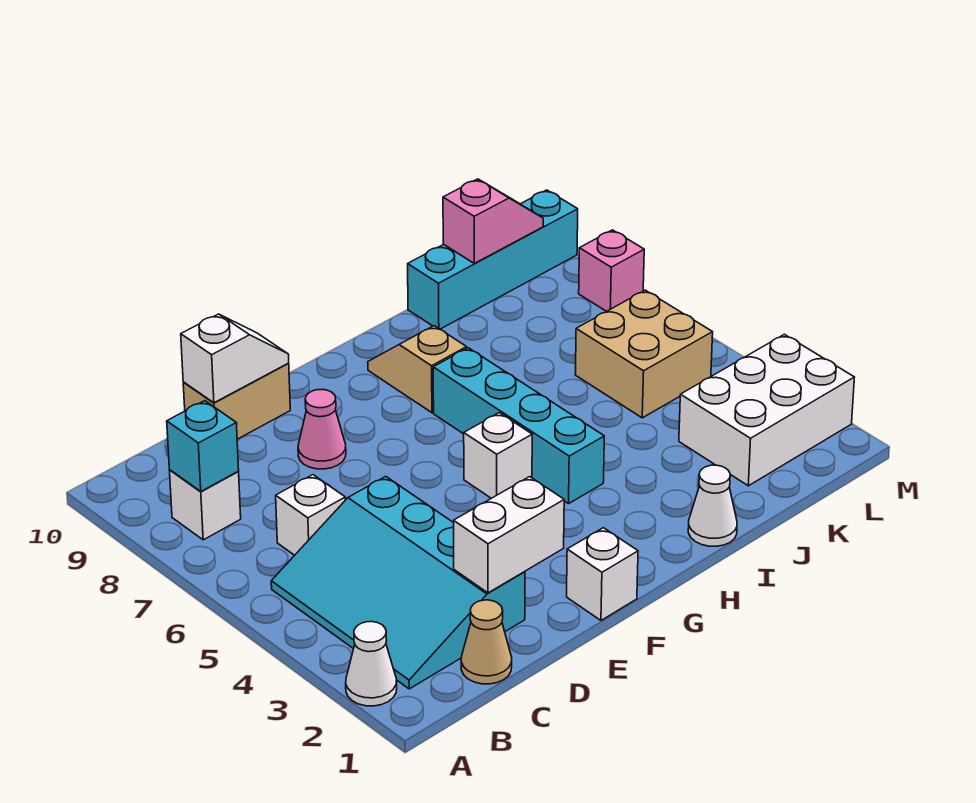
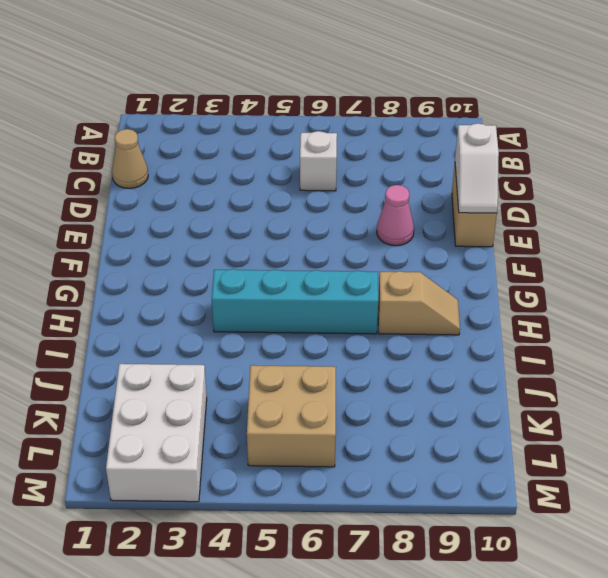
none -> white cone A2 level 1
none -> cyan slope B2:D5 level 1 top D
none -> white brick B8 level 1

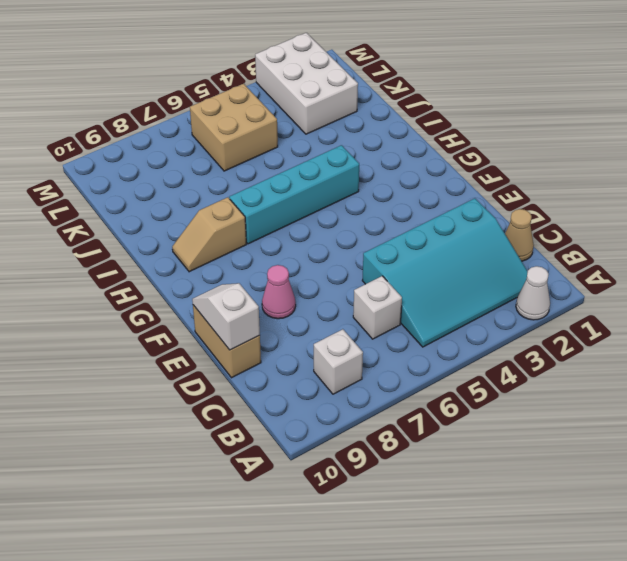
none -> white brick F1 level 1
none -> white brick G5 level 1
none -> white cone I1 level 1

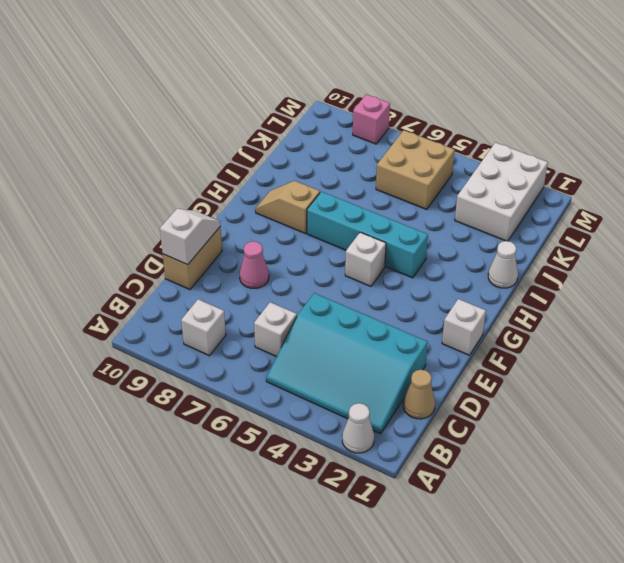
none -> cyan brick J10:M10 level 1
none -> cyan brick B8 level 2
none -> white brick D2:E2 level 2

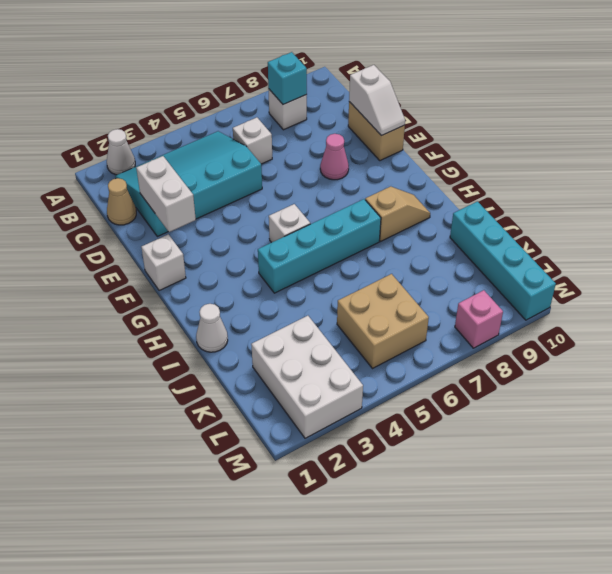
none -> pink slope K10:L10 level 2 top K

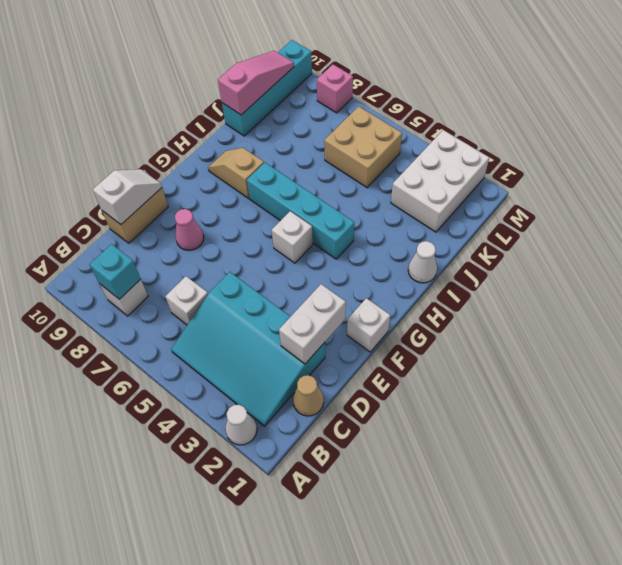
pink slope J10:L10 level 2 top J -> pink slope K10:L10 level 2 top K

